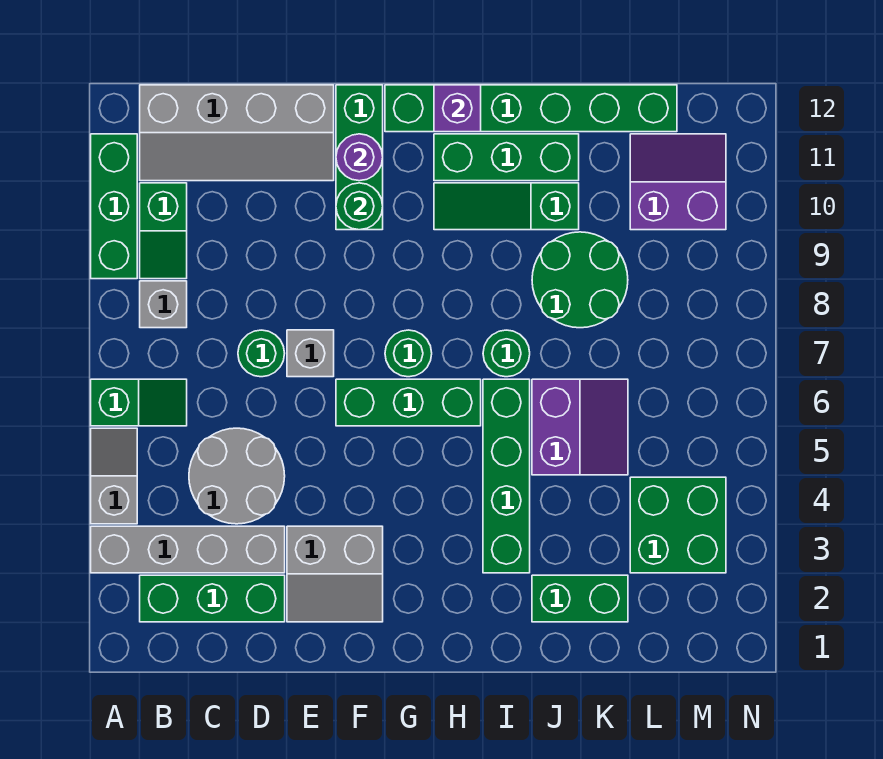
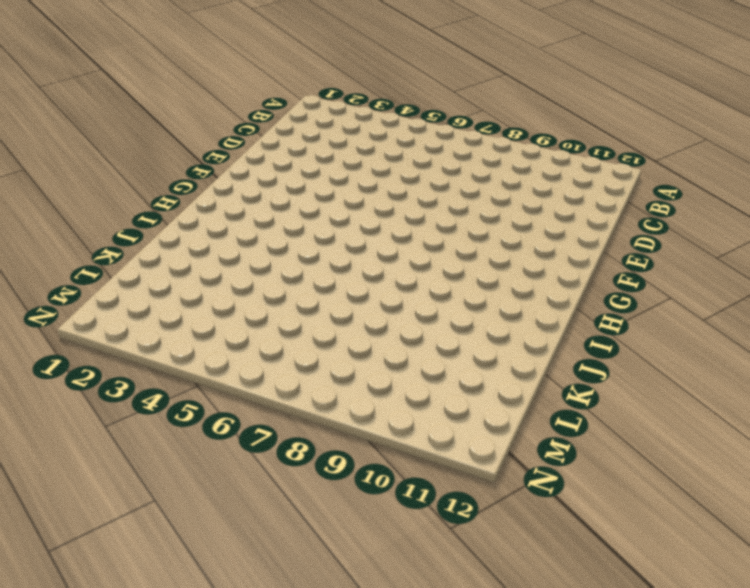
none -> grey brick A3:D3 level 1
none -> grey slope A4:A5 level 1 top 4
none -> green slope A6:B6 level 1 top A

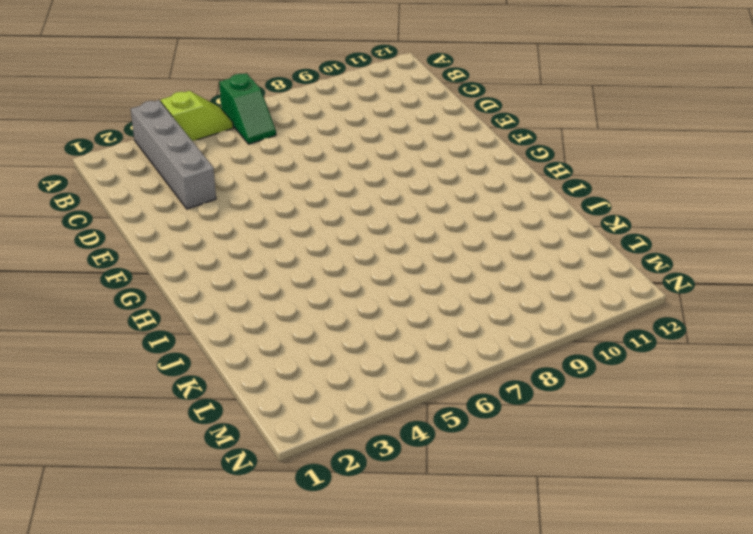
lime slope A4:A5 level 1 top 4 -> grey slope A4:A5 level 1 top 4
none -> green brick A9:A11 level 1
none -> green brick B2:D2 level 1
none -> grey brick B8 level 1

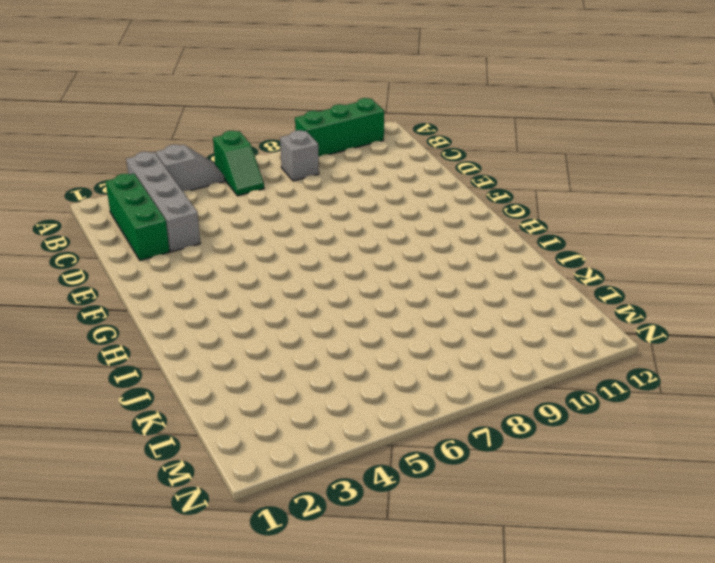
none -> green slope B9:B10 level 1 top 10
none -> grey slope B11:E12 level 1 top 12
none -> grey round brick C4:D5 level 1

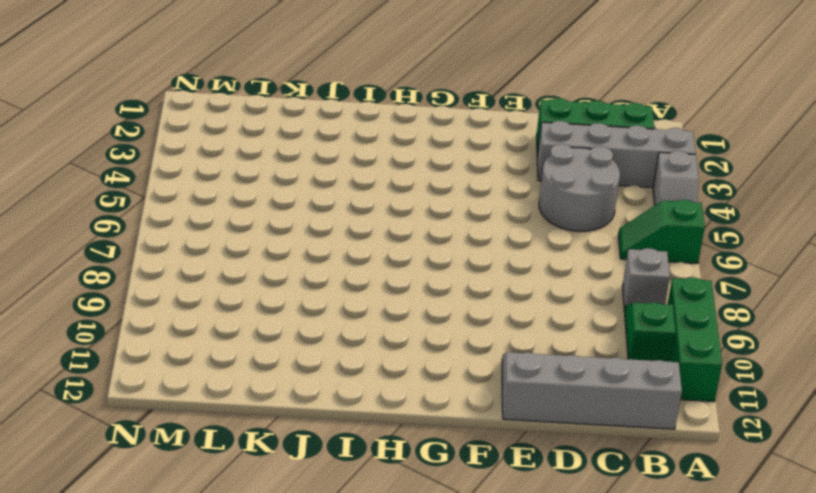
none -> green round brick D7 level 1
none -> grey slope E2:F3 level 1 top 3
none -> grey brick E7 level 1

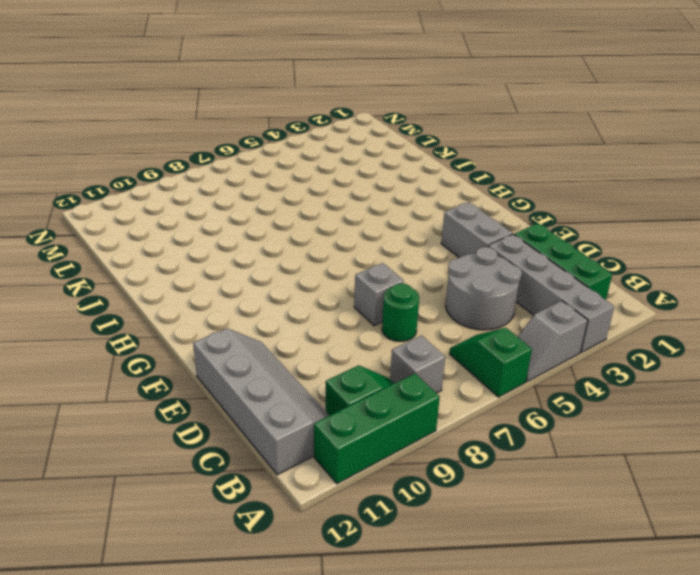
none -> green brick F6:H6 level 1
none -> green brick F10:F12 level 1
none -> green round brick G7 level 1

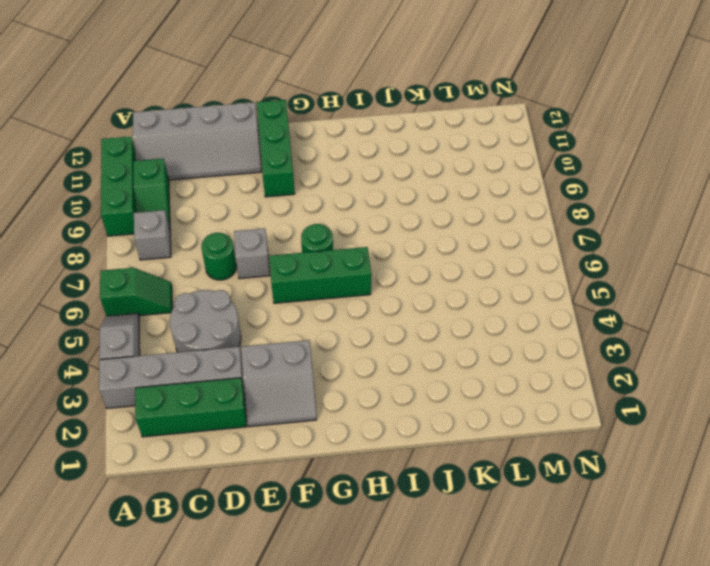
none -> green brick G12:L12 level 1
none -> green slope H10:J10 level 1 top J
none -> green brick H11:J11 level 1

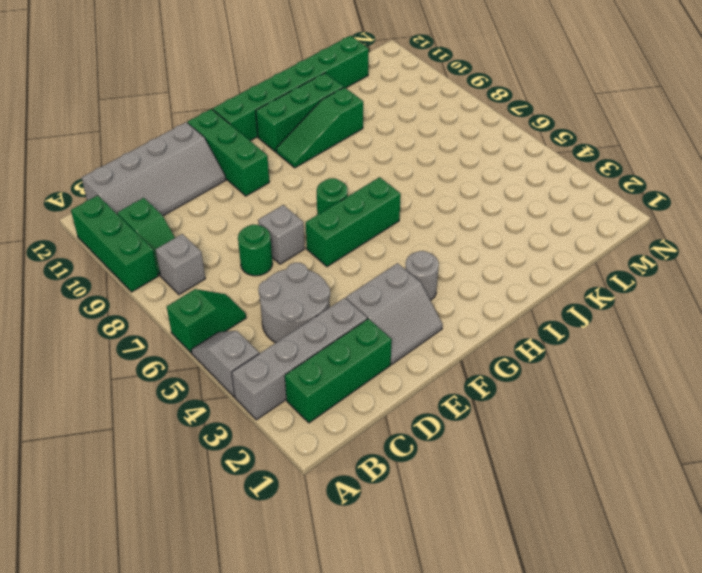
grey round brick G3 level 1 -> none
none -> green brick I3:I6 level 1
none -> green round brick I7 level 1
none -> green brick J2:K2 level 1

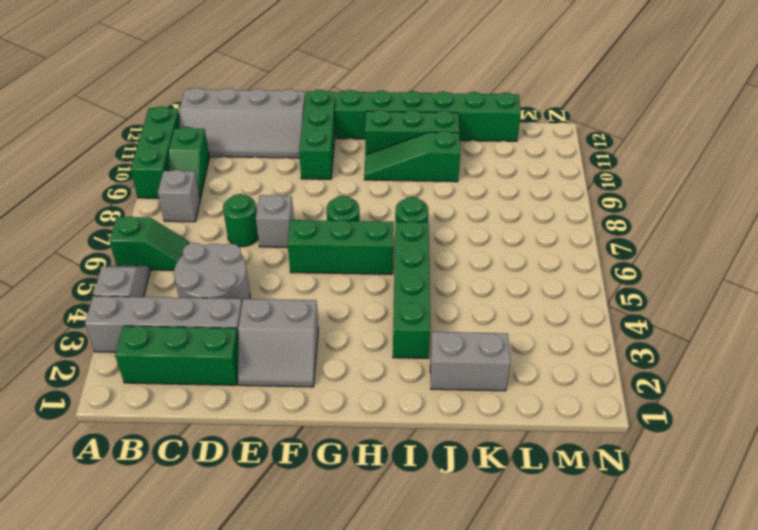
grey brick J2:K2 level 1 -> green brick J2:K2 level 1
none -> purple slope J5:K6 level 1 top J
none -> green round brick J8:K9 level 1
none -> green brick L3:M4 level 1

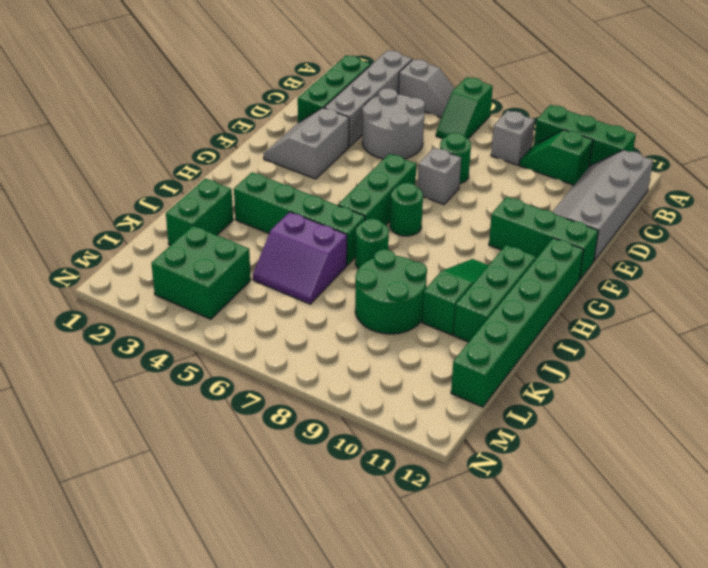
none -> purple slope L10:M11 level 1 top 10
none -> green round brick F10 level 2
none -> purple round brick F11 level 2

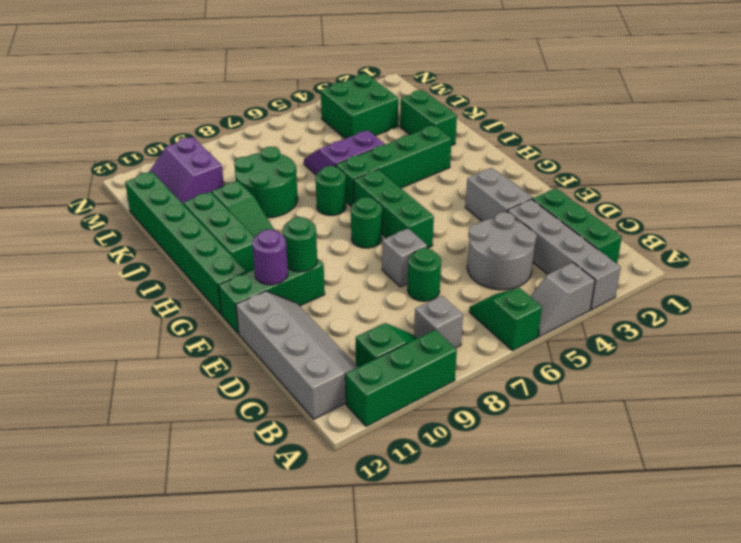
none -> purple brick H12 level 2

